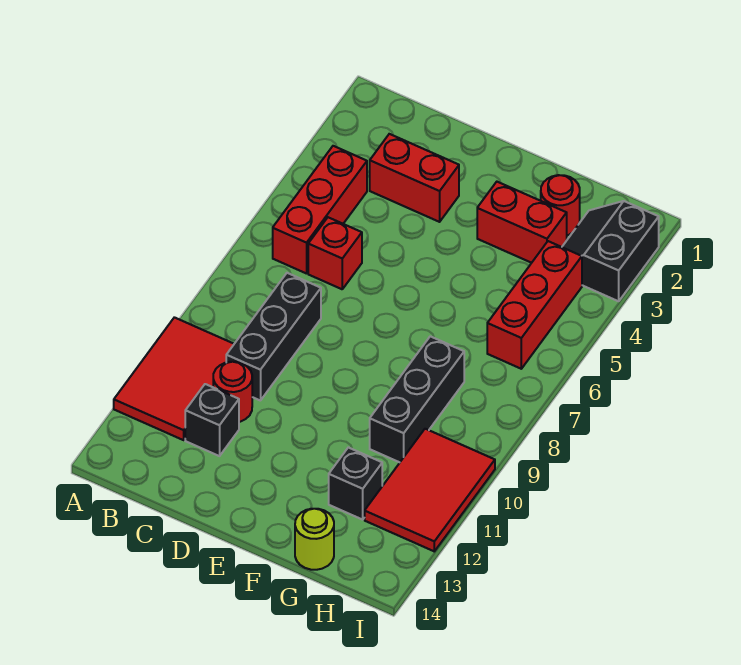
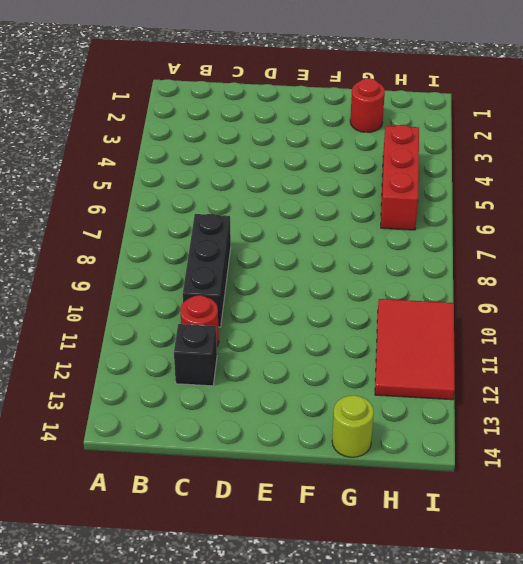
none -> red tile A10:B12 level 1
none -> red brick B4:B6 level 1
none -> red brick C3:D3 level 1

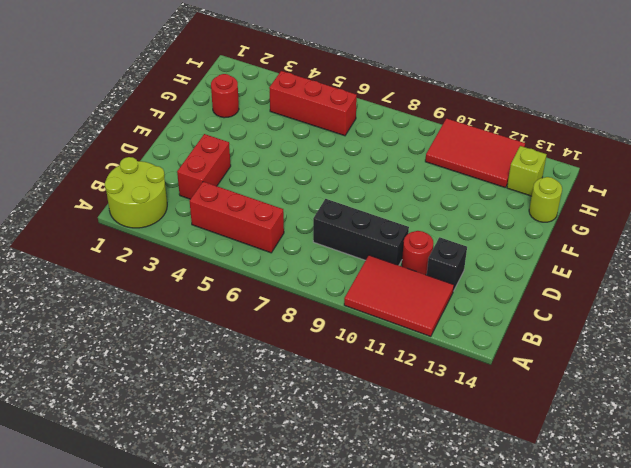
lime round brick A1:B2 level 1 -> none
lime brick H13 level 1 -> none
none -> red brick C6 level 1
none -> red brick F3:G3 level 1
none -> black brick G8:G10 level 1

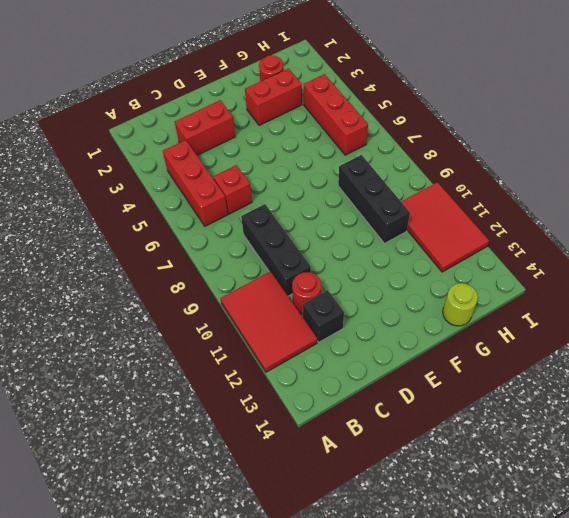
none -> black brick G12 level 1
none -> black slope H2:I3 level 1 top I

